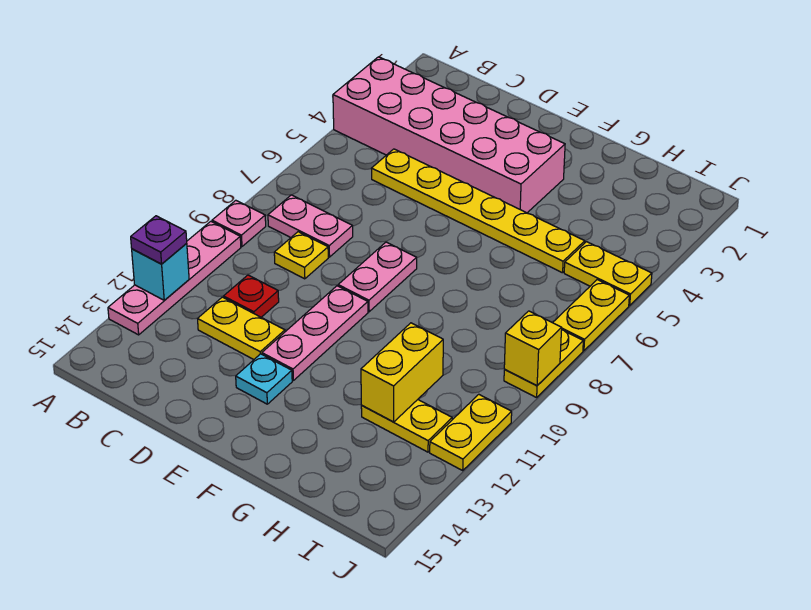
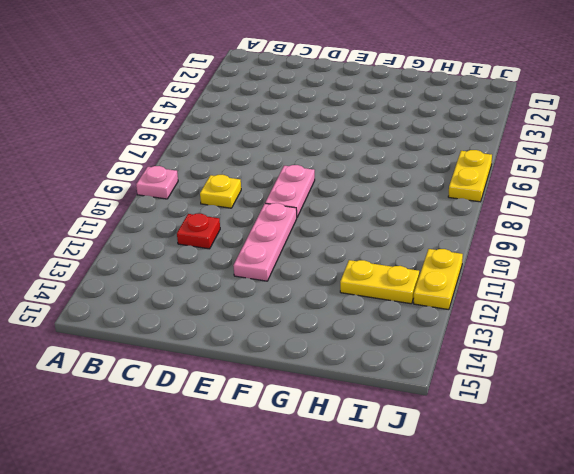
none -> pink brick A3:F4 level 1
none -> pink plate A10:A13 level 1
none -> pink plate B8:C8 level 1

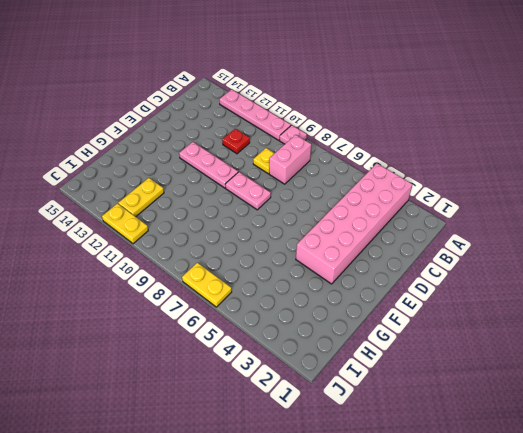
pink brick B8:C8 level 1 -> pink plate B8:C8 level 1
none -> yellow plate C5:H5 level 1
none -> yellow plate C12:D12 level 1
none -> cyan plate E13 level 1

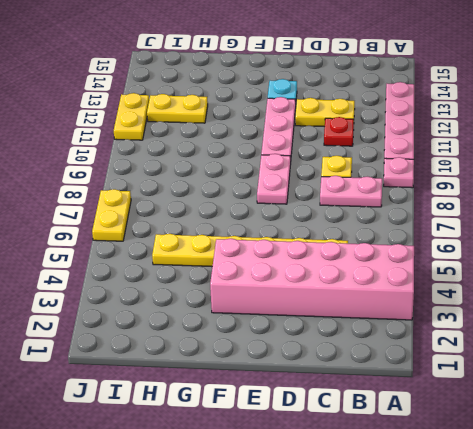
none -> yellow plate I5:J5 level 1
none -> yellow plate J8:J9 level 1
none -> cyan brick A12 level 2

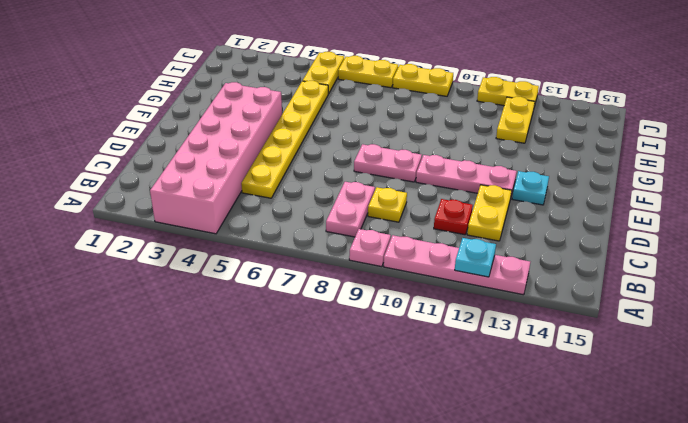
cyan plate A12 level 2 -> cyan brick A12 level 2
none -> yellow brick H11:H12 level 2
none -> yellow brick J9 level 2
none -> purple plate A12 level 3

